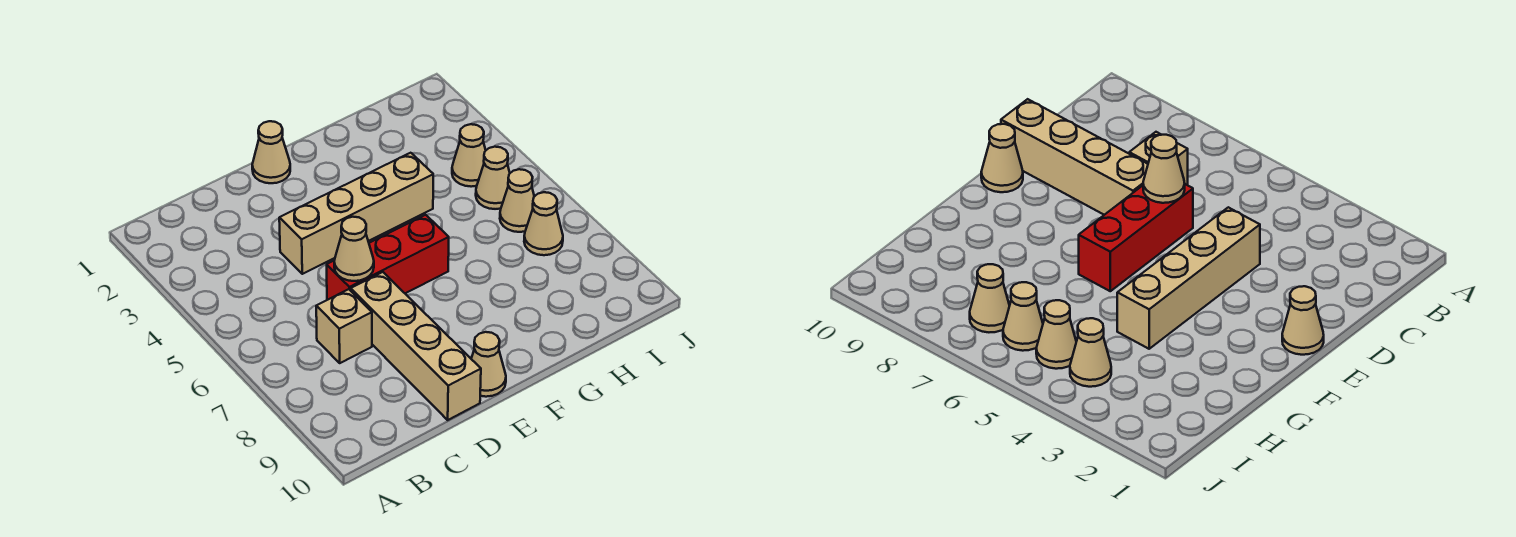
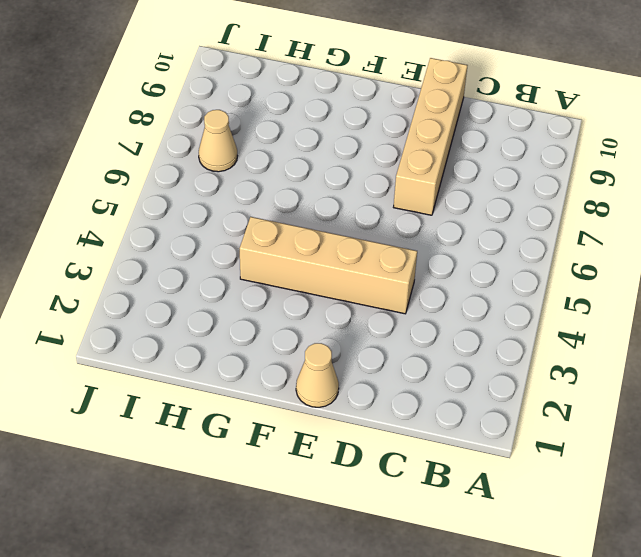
none -> tan brick C7 level 1
none -> red brick D6:F6 level 1

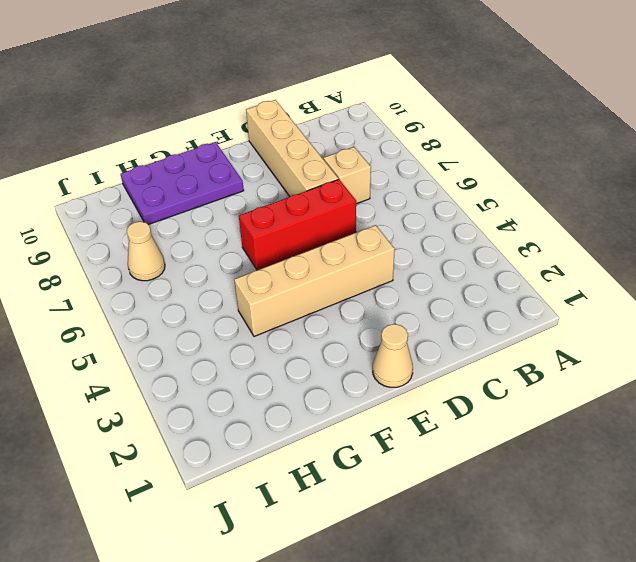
purple plate F9:H10 level 1 -> none
none -> tan cone E10 level 1
none -> tan cone I4 level 1

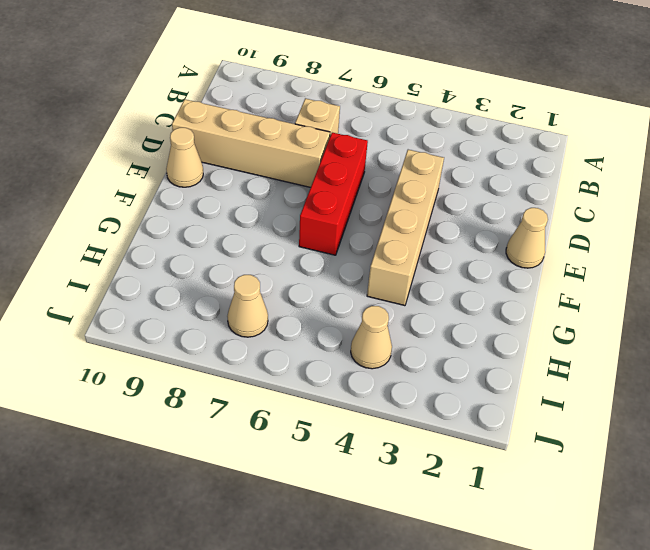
none -> tan cone I5 level 1
none -> tan cone I6 level 1

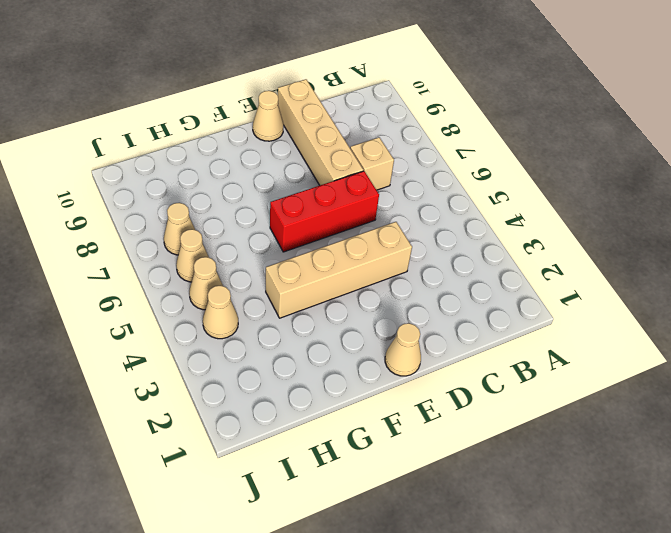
none -> tan cone D6 level 2

